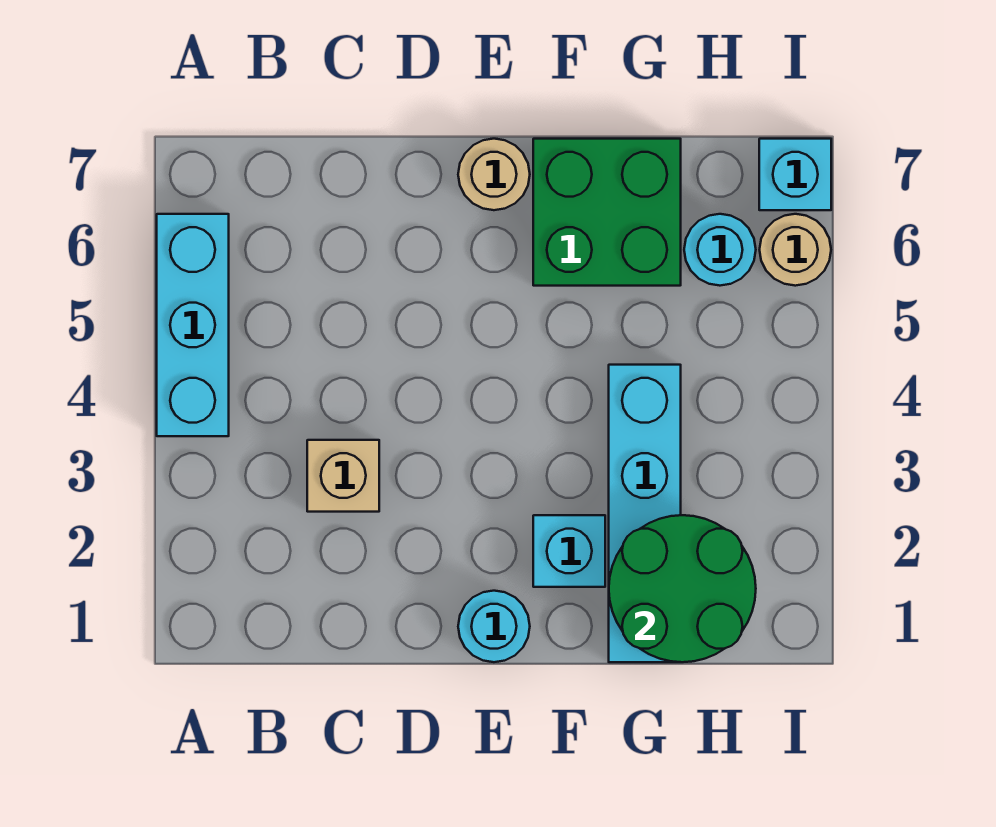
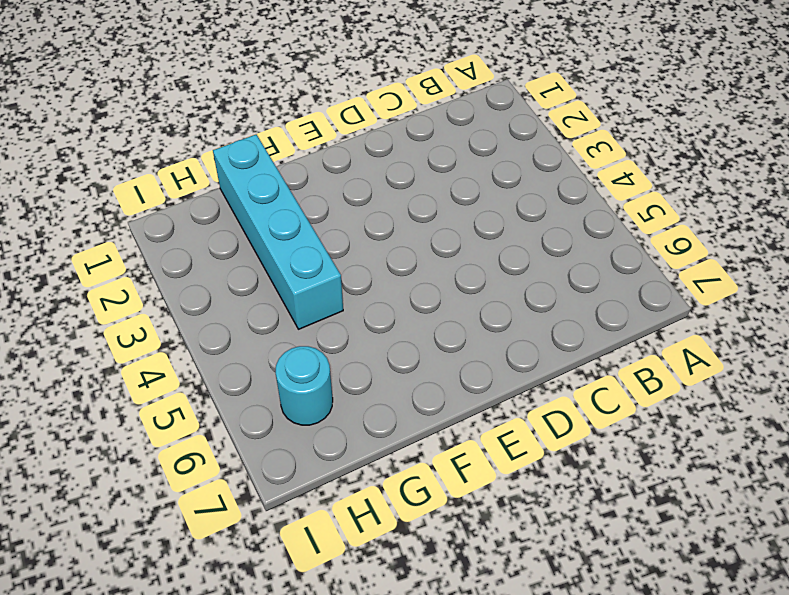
none -> cyan brick A4:A6 level 1
none -> tan brick C3 level 1

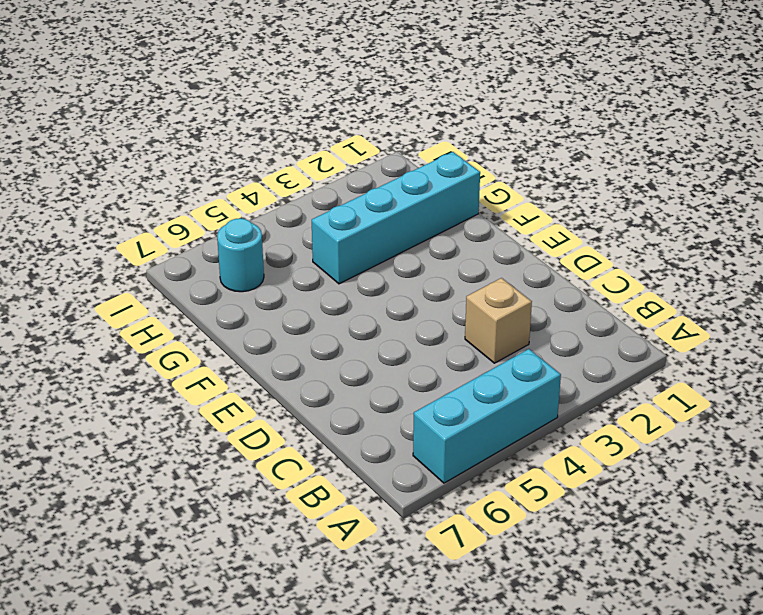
none -> cyan round brick E1 level 1
none -> tan round brick E7 level 1

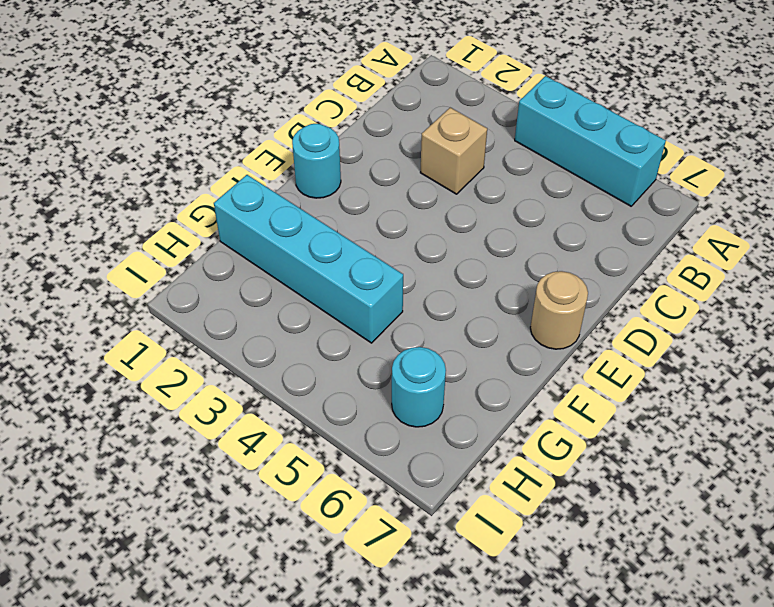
none -> cyan brick F2 level 1
none -> green brick F6:G7 level 1

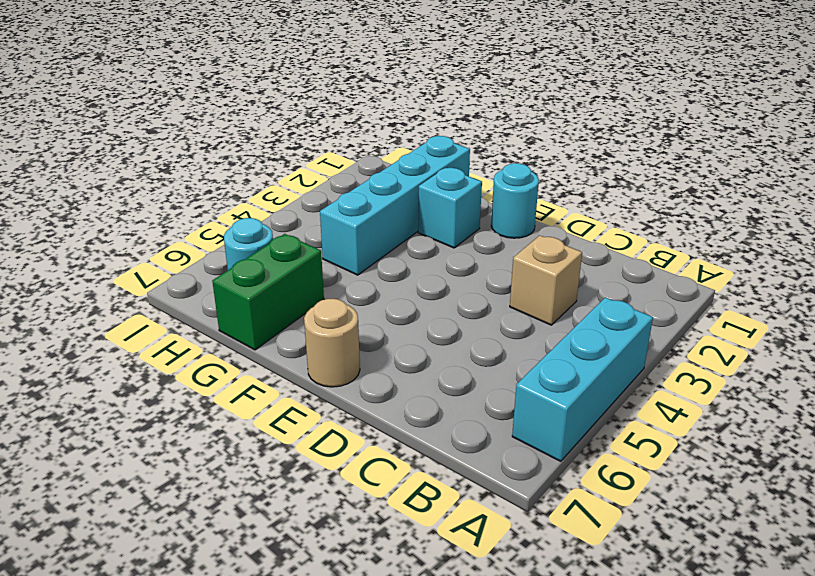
green brick G6:G7 level 1 -> green brick F6:G7 level 1
none -> tan round brick I6 level 1
none -> cyan brick I7 level 1

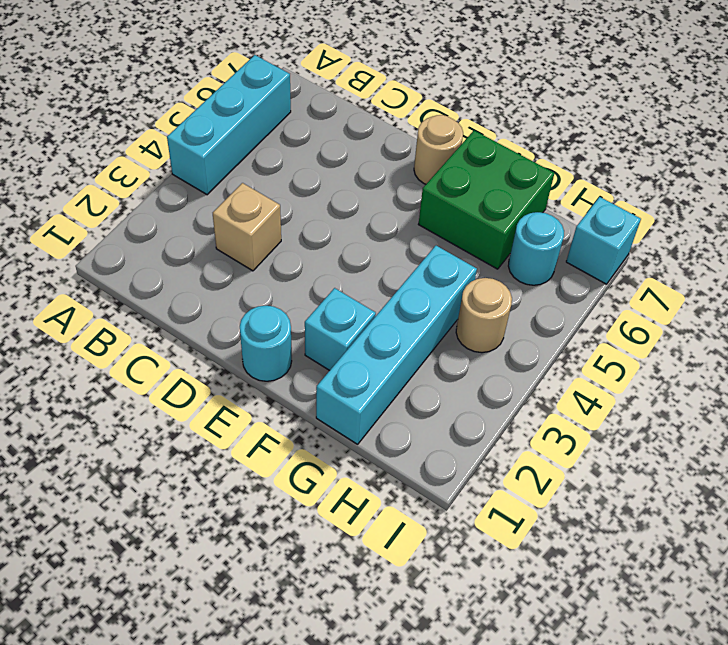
tan round brick H4 level 1 -> tan round brick I6 level 1
none -> green round brick G1:H2 level 2

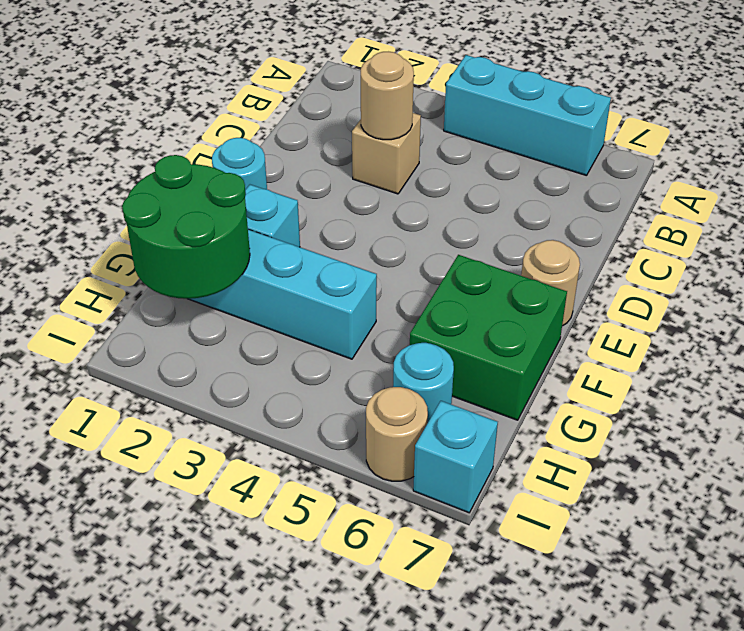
tan round brick C3 level 2 -> none

